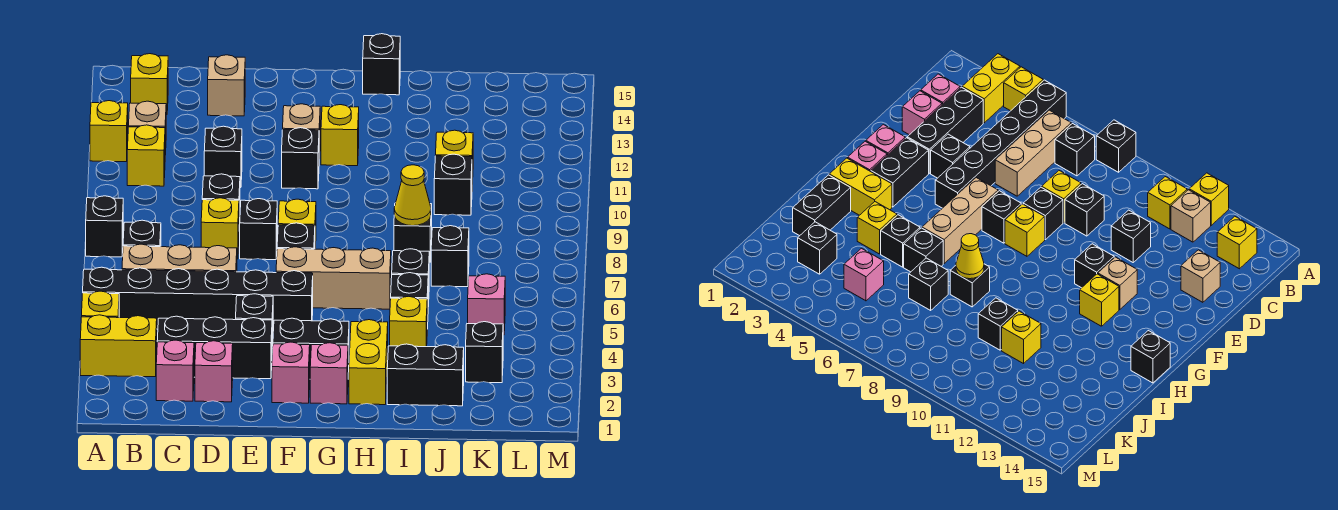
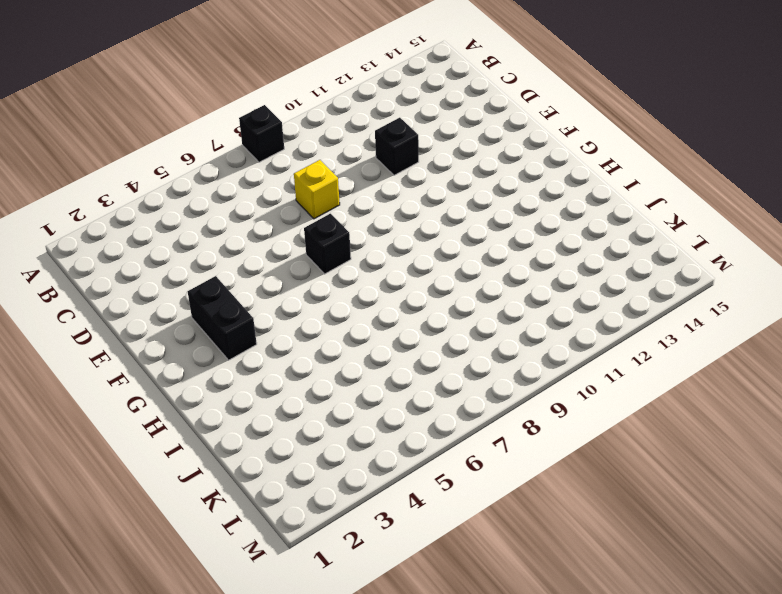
none -> yellow brick A3:B3 level 1
none -> yellow brick A4 level 1
none -> black brick A5:F5 level 1
none -> yellow brick A12 level 1

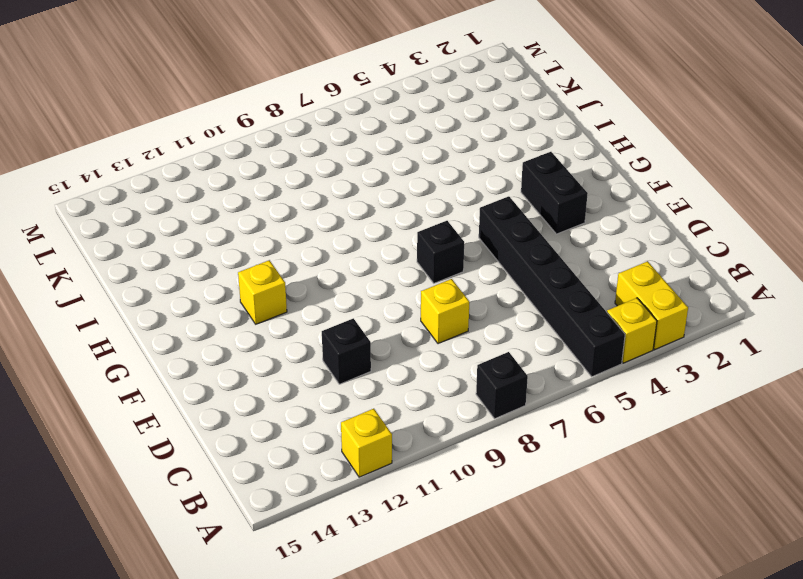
none -> tan brick B6:D6 level 1
none -> black brick B7 level 1
none -> yellow brick B11 level 1
none -> tan brick B12 level 1

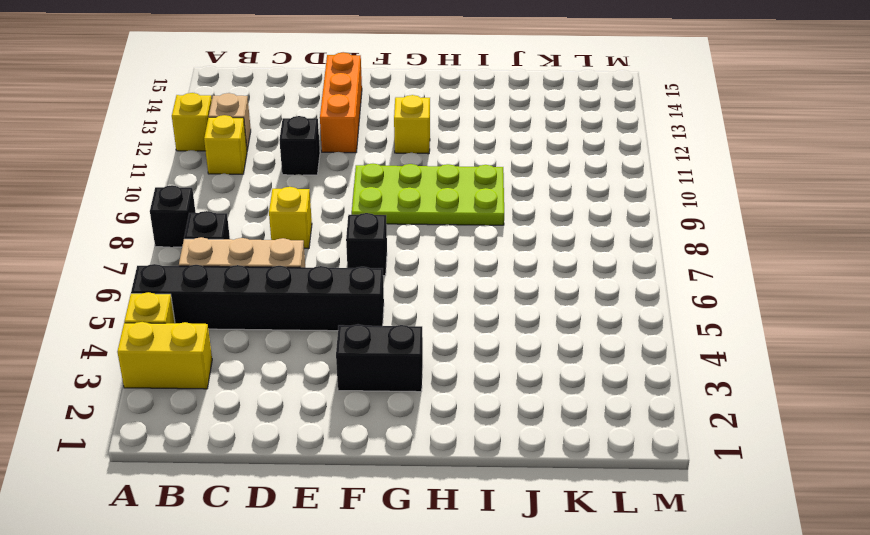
orange brick E12:E14 level 1 -> none
lime plate F9:I10 level 1 -> none
none -> yellow brick B14 level 1
none -> pink brick C2 level 1
none -> black brick C3:E3 level 1
none -> pink brick D2 level 1

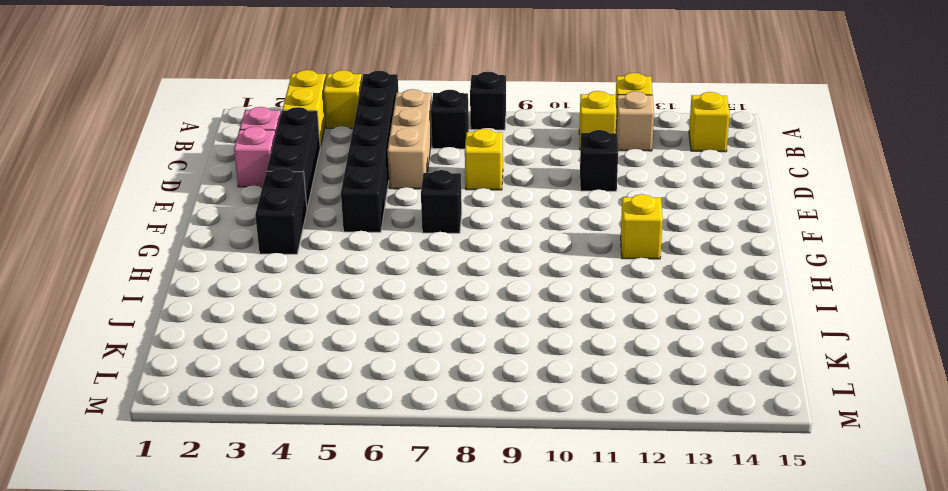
none -> black brick D9 level 1
none -> tan brick D14 level 1
none -> black brick E4 level 1
none -> black brick E8 level 1

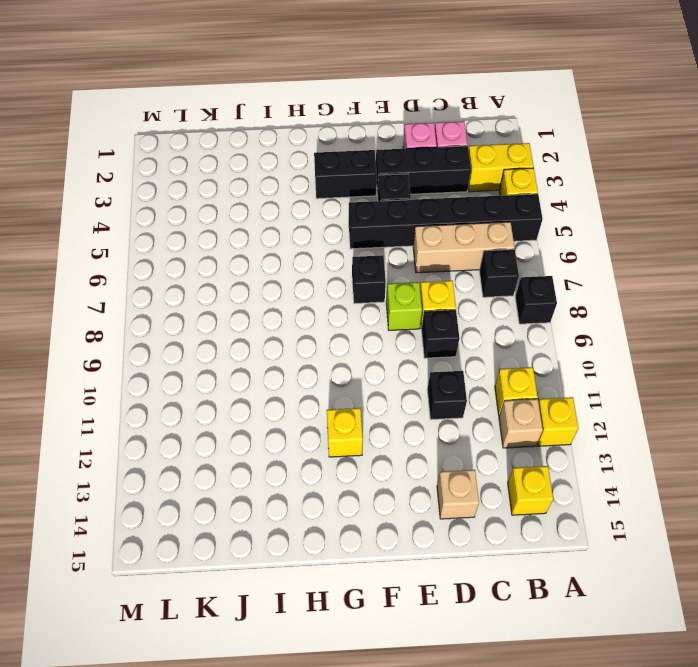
lime brick E8 level 1 -> black brick E8 level 1
none -> pink brick F2 level 1
none -> tan brick F6:H6 level 1
none -> yellow brick F8 level 1
none -> black brick F11 level 1

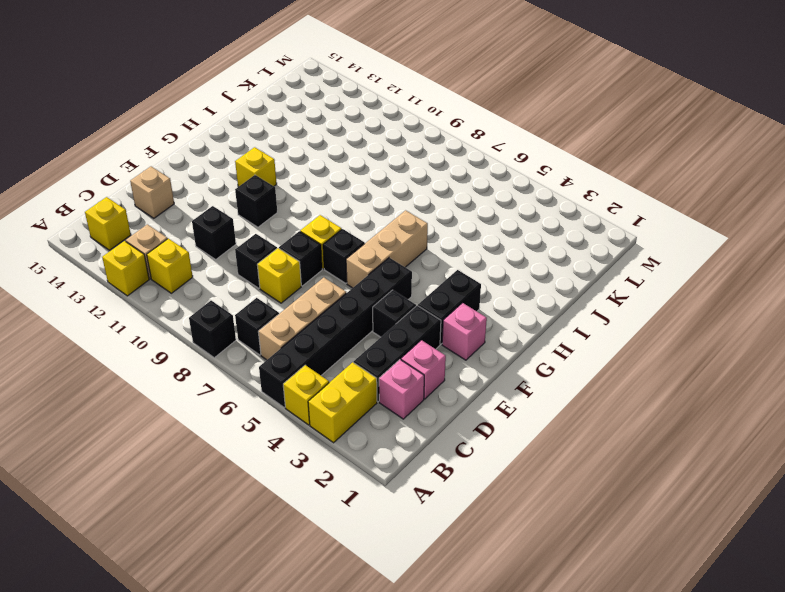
none -> tan brick F12 level 1
none -> pink brick G2 level 1
none -> yellow brick H2:H3 level 1
none -> black brick H15 level 1

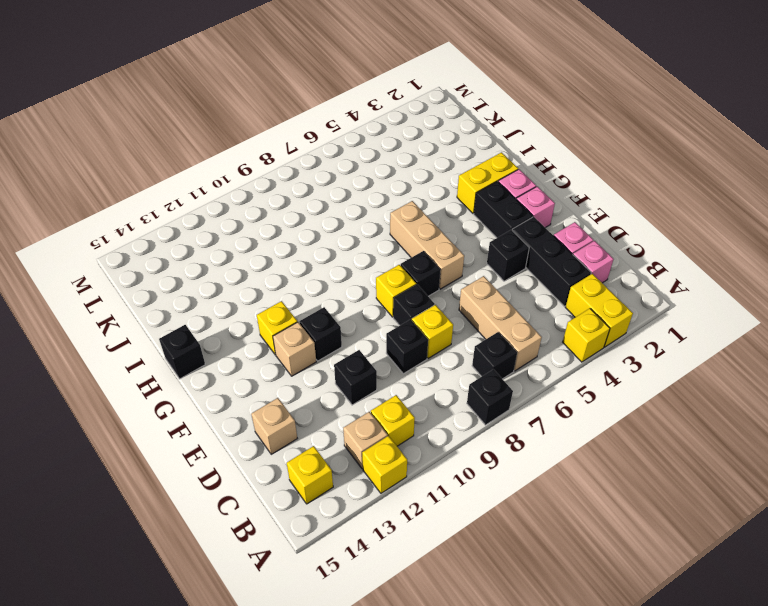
none -> black brick A5:F5 level 1
none -> black brick I2:J2 level 1
none -> yellow brick I4 level 1
none -> black brick I5 level 1

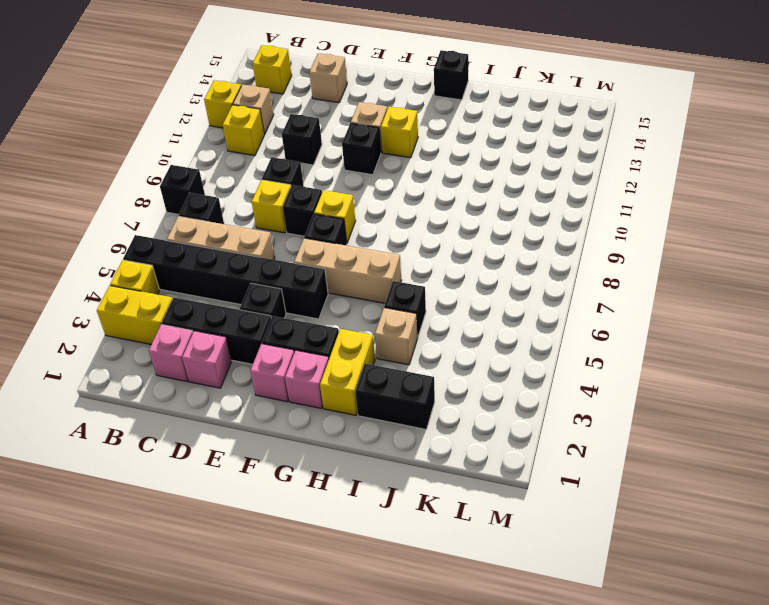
tan brick I4 level 1 -> yellow brick I4 level 1
none -> black brick I6 level 1
none -> black brick I8 level 1
none -> black brick J7 level 1
none -> black brick J10 level 1

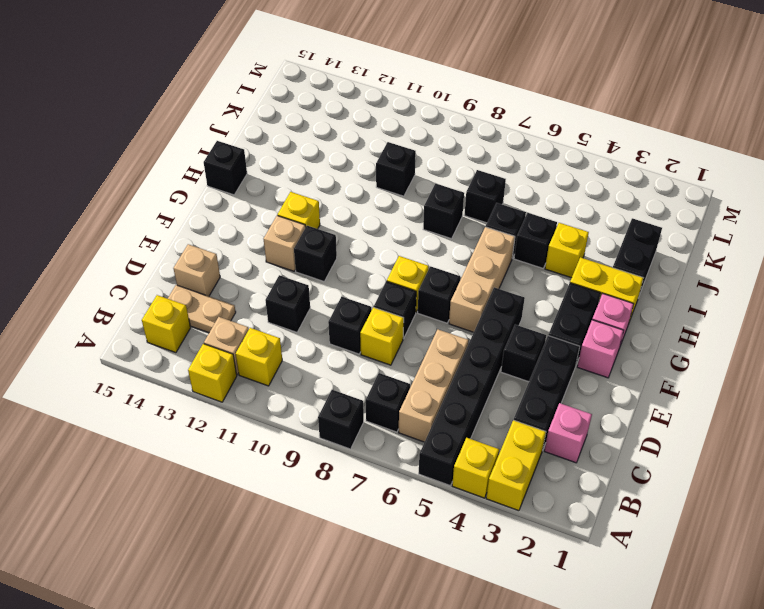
tan plate C13:C14 level 1 -> none
none -> pink brick D2 level 1
none -> yellow brick J11 level 1
none -> black brick K3 level 1
none -> pink brick K5 level 1

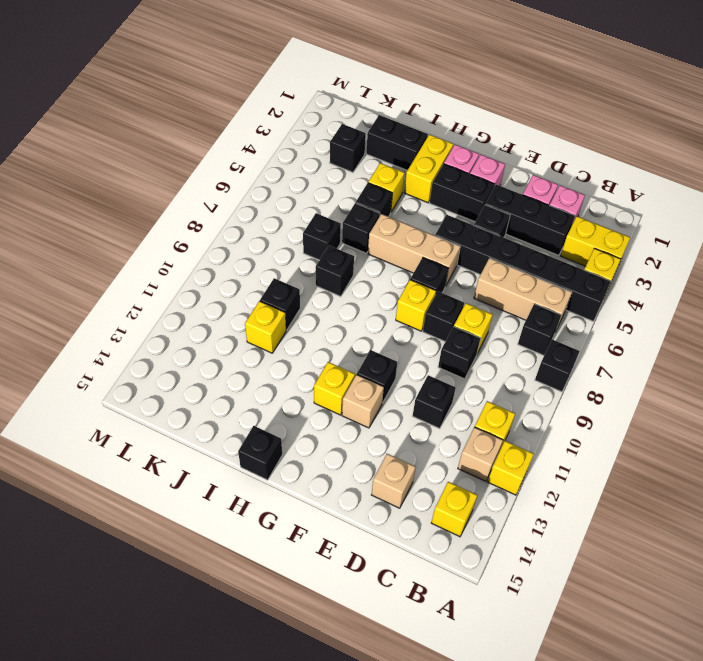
none -> pink brick K5 level 1
none -> yellow cone I8 level 2

